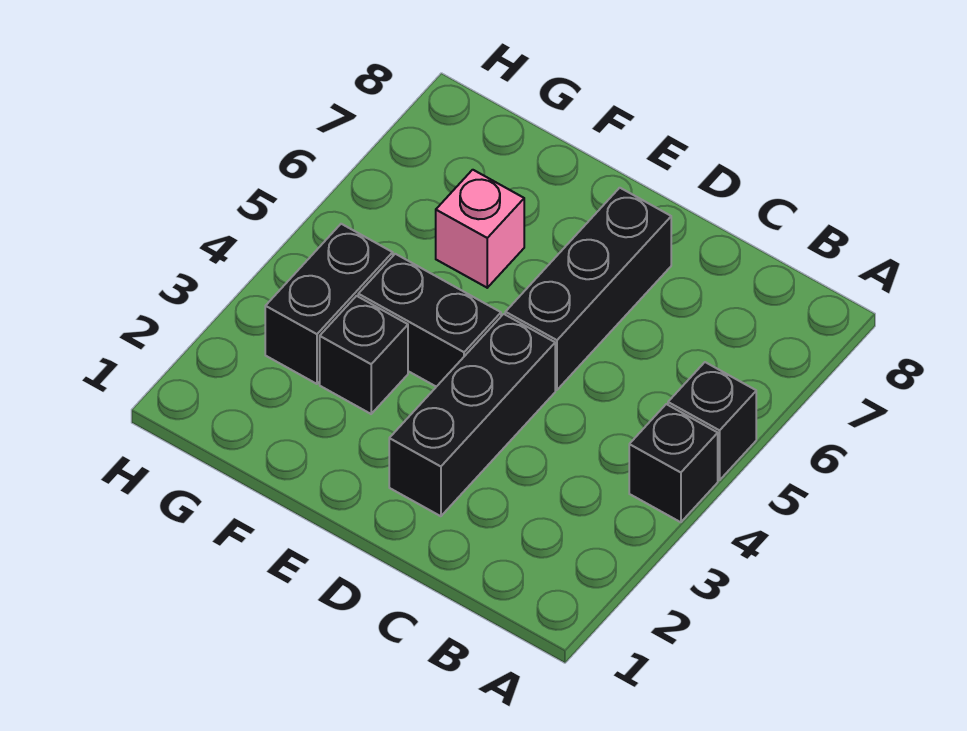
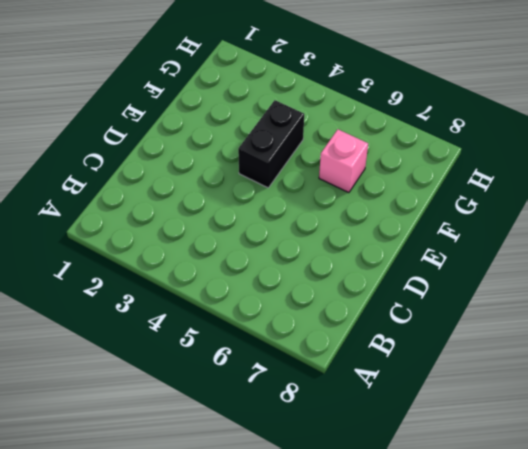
none -> black brick A4 level 1
none -> black brick A5 level 1

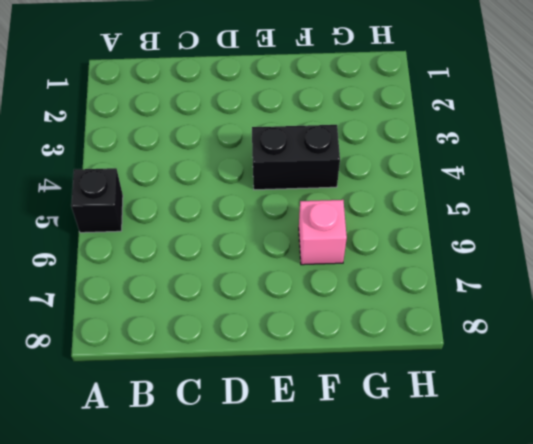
none -> black brick A4 level 1
none -> black brick D2:D4 level 1

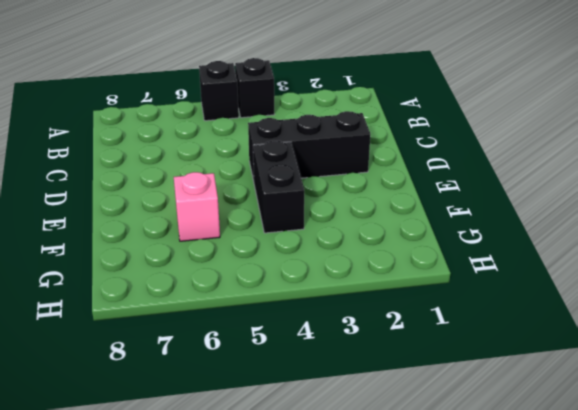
none -> black brick D5:D7 level 1
none -> black brick F3 level 1

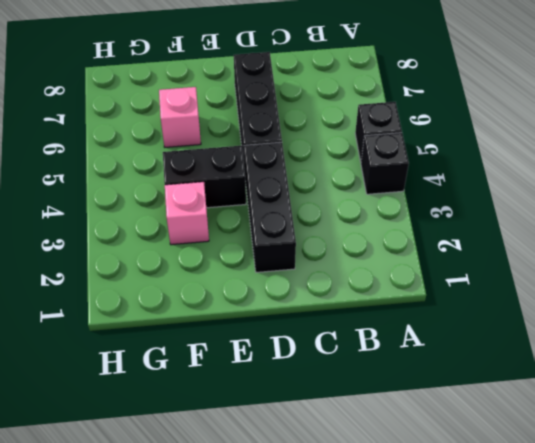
pink brick F3 level 1 -> black brick F3 level 1
none -> black brick G3:G4 level 1

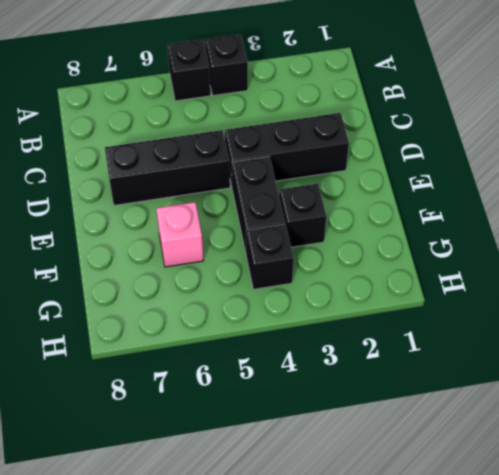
black brick G4 level 1 -> black brick G3:G4 level 1

